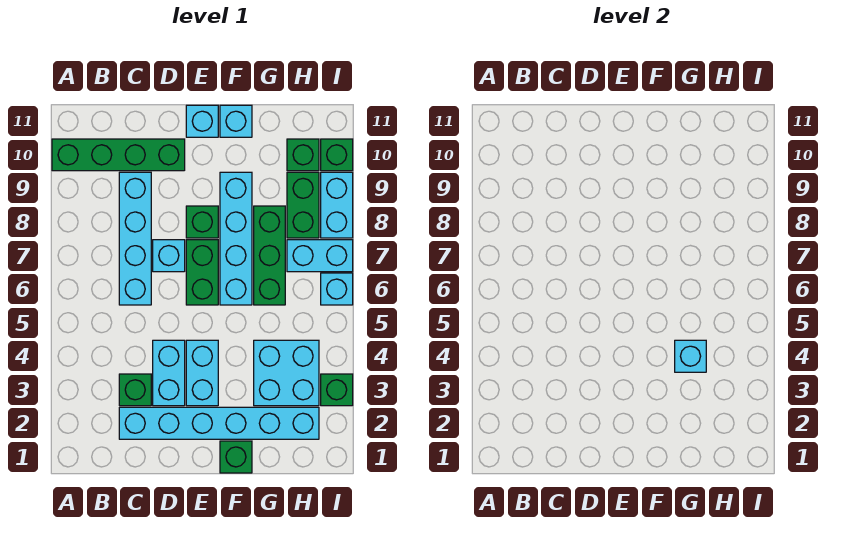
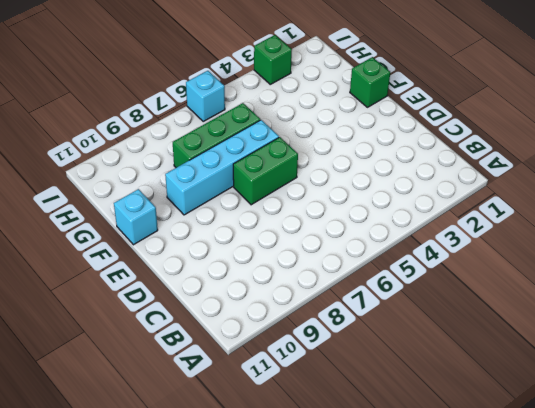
none -> green brick A10:D10 level 1
none -> cyan brick C2:H2 level 1
none -> green brick C3 level 1

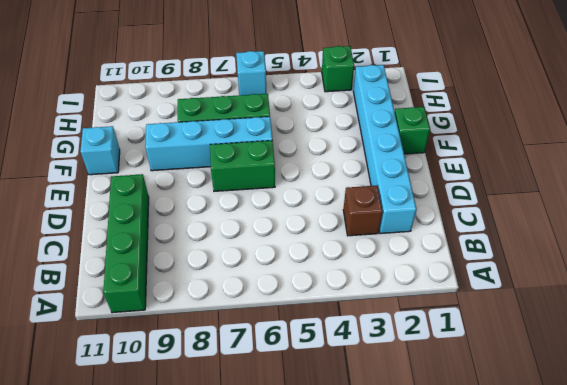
brown brick C3 level 1 -> green brick C3 level 1
none -> cyan brick C6:C9 level 1
none -> cyan brick D3:D4 level 1
none -> cyan brick D7 level 1

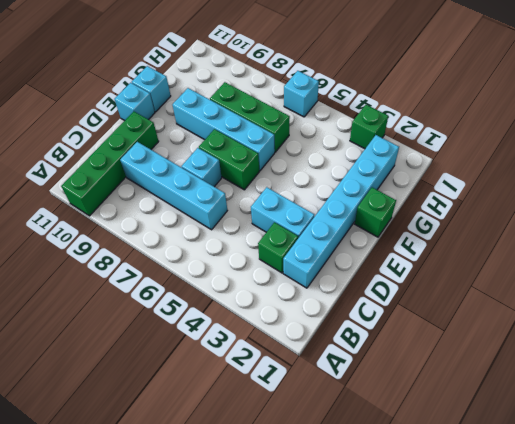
none -> cyan brick E3:E4 level 1
none -> green brick E8 level 1
none -> cyan brick G3:H4 level 1

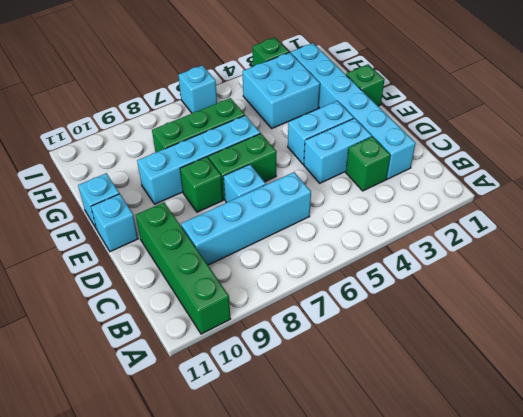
none -> cyan brick H7:I7 level 1
none -> green brick H8:H9 level 1
none -> green brick H10 level 1

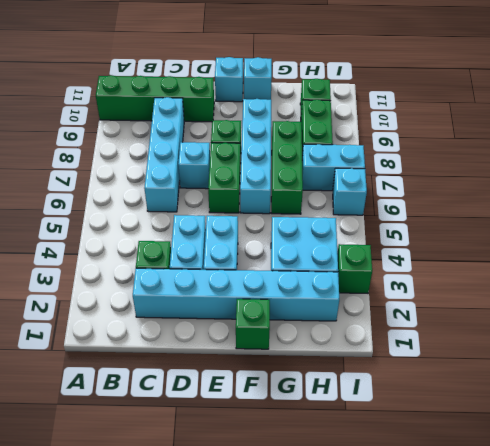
none -> cyan brick I8:I9 level 1
none -> green brick I10 level 1
none -> cyan brick G4 level 2

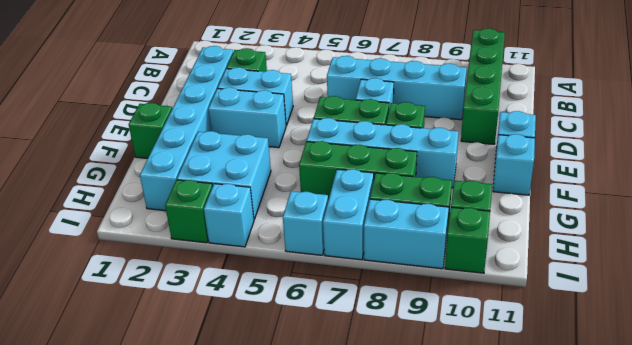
cyan brick I4 level 1 -> cyan brick G4 level 2

